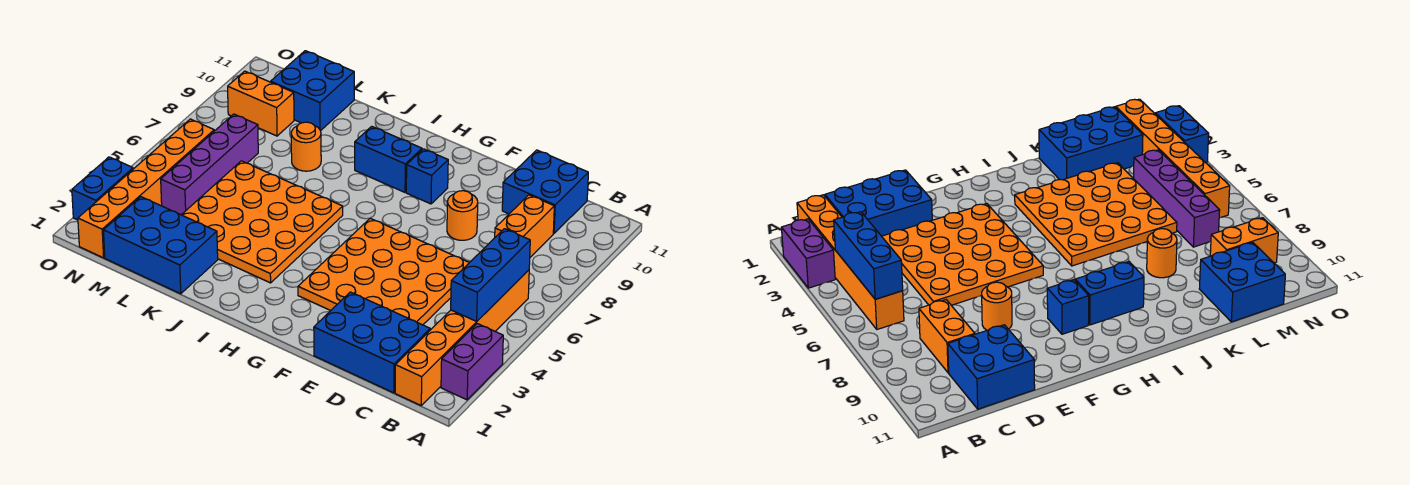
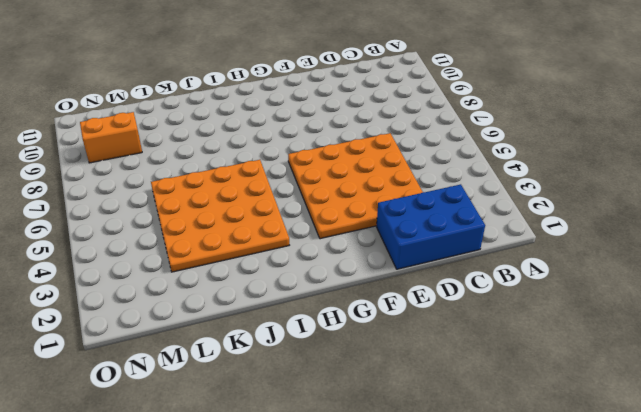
none -> purple brick A2:A3 level 1
none -> orange brick B1:B6 level 1
none -> orange brick C8:C9 level 1

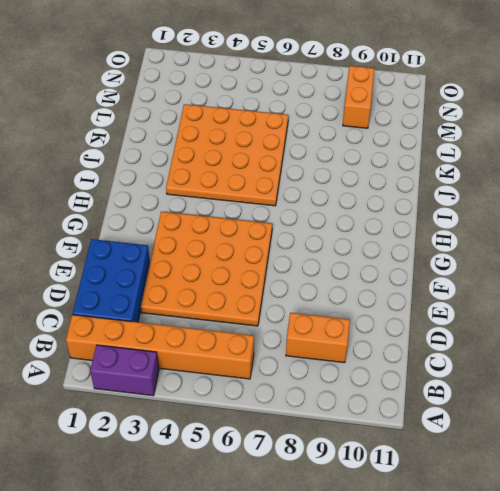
none -> blue brick C10:D11 level 1
none -> orange round brick E8 level 1
none -> blue brick G9 level 1

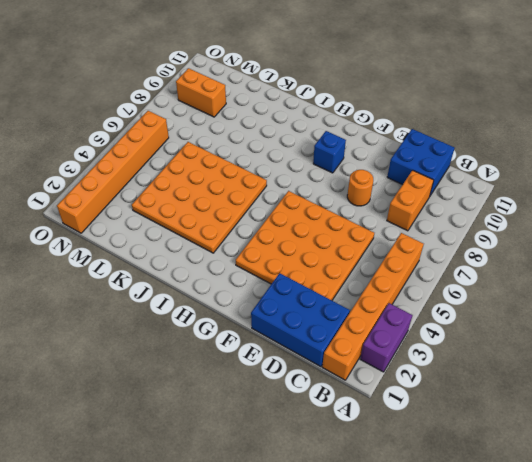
none -> blue brick H9:I9 level 1
none -> blue brick K1:M2 level 1
none -> orange round brick K8 level 1

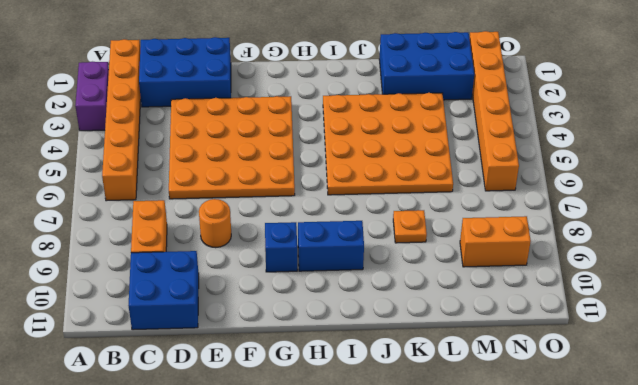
orange plate K8 level 1 -> orange round brick K8 level 1
none -> blue brick L10:M11 level 1
none -> purple brick M4:M7 level 1
none -> blue brick O2:O3 level 1

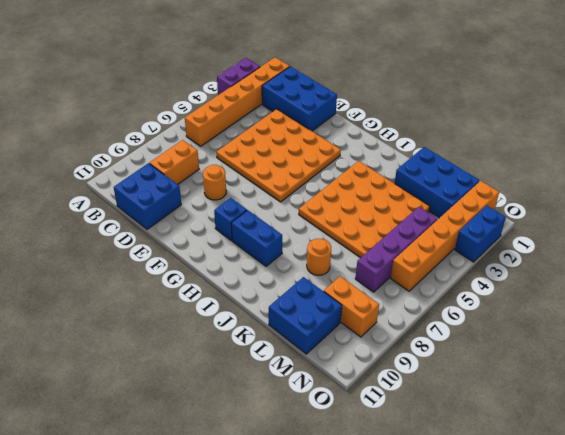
none -> blue brick B4:B6 level 2

